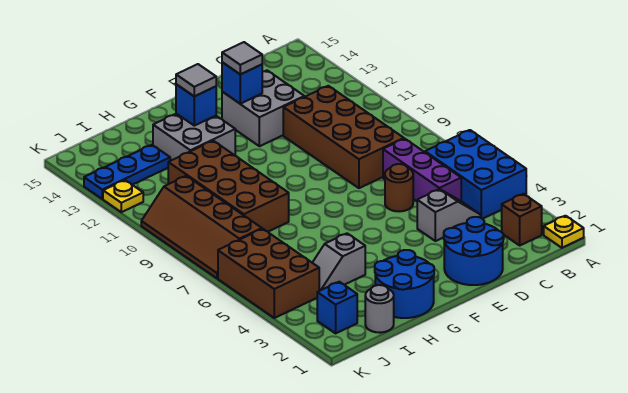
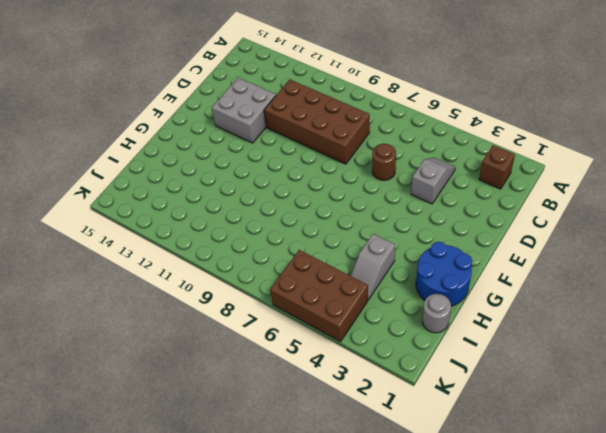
none -> yellow plate A1 level 1
none -> blue brick A4:B6 level 1
none -> purple brick C5:C7 level 1

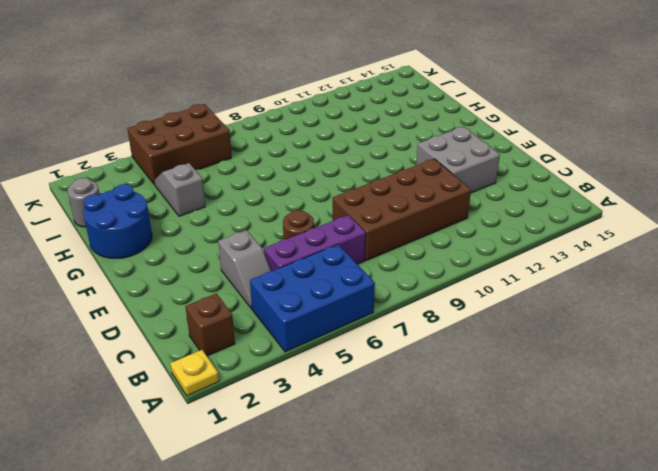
none -> blue round brick D1:E2 level 1
none -> grey brick G12:H13 level 1
none -> brown brick H8:I11 level 1

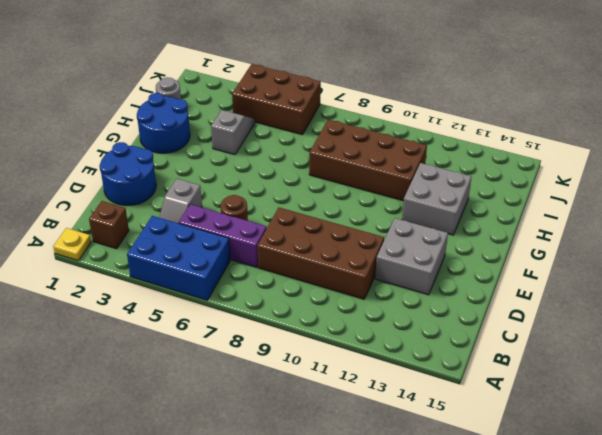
none -> blue plate I13:K13 level 1
none -> blue brick J2 level 1
none -> brown slope J7:K10 level 1 top J

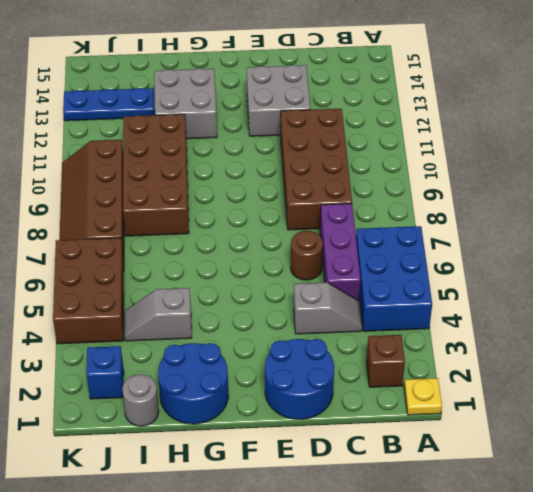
none -> yellow plate K12 level 1
none -> blue brick E13 level 2
none -> blue brick G13 level 2

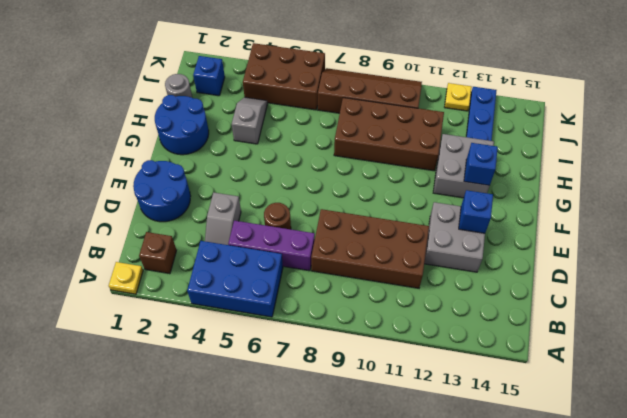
none -> grey tile E13 level 3
none -> grey tile G13 level 3

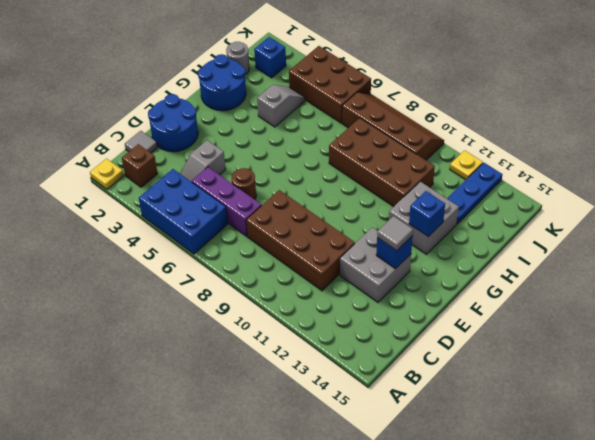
grey tile C1 level 1 -> grey tile G13 level 3

